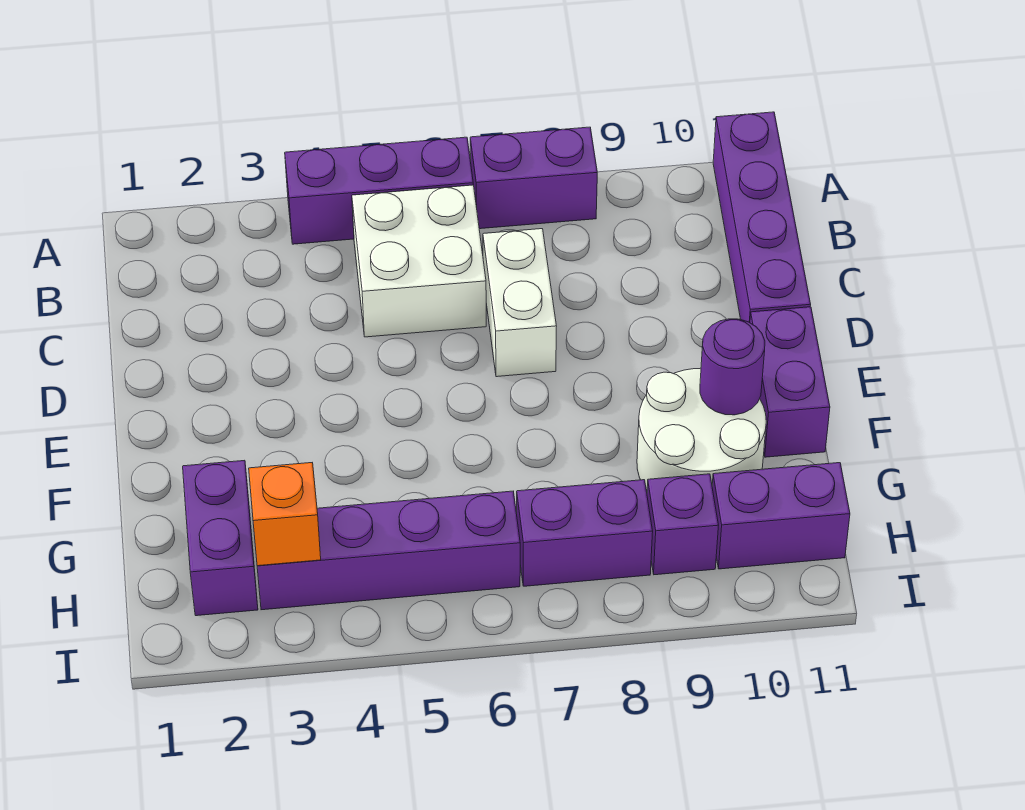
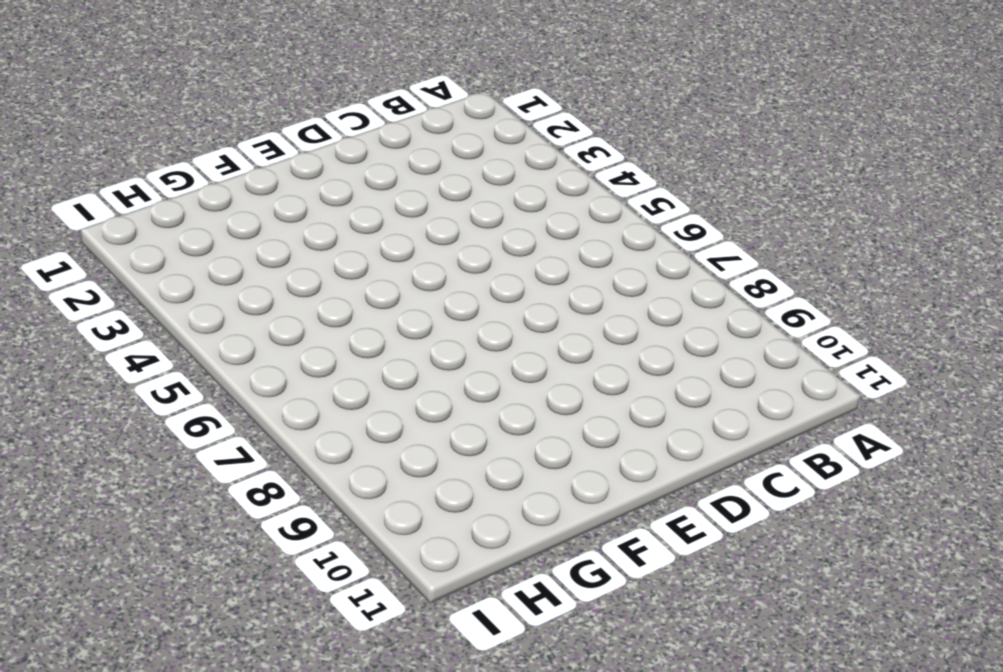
none -> purple brick A4:A6 level 1
none -> purple brick A7:A8 level 1
none -> purple brick A11:D11 level 1

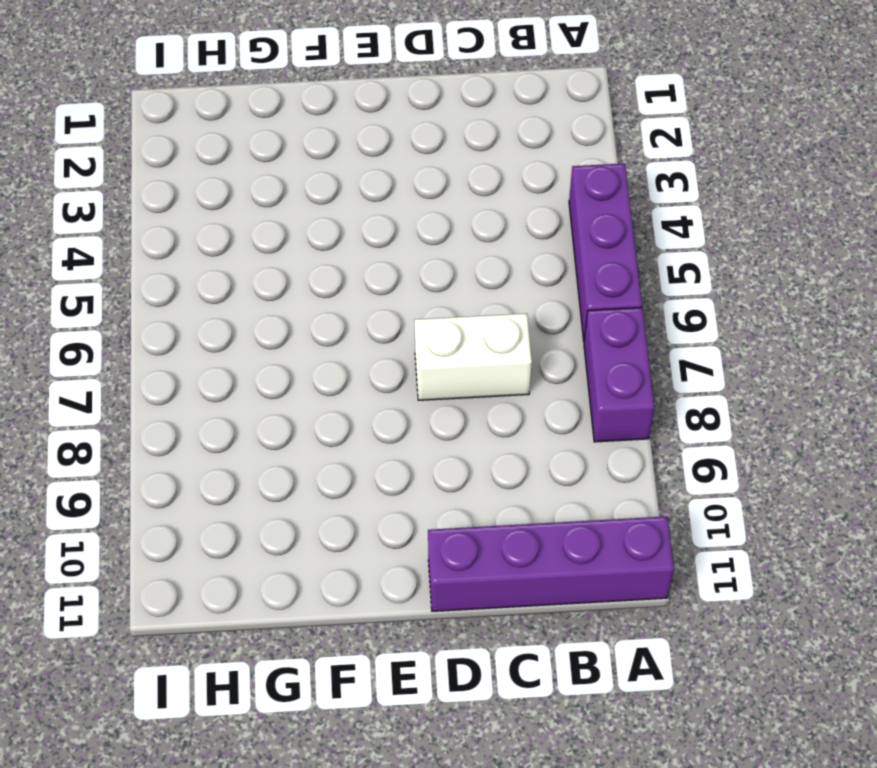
none -> white brick B5:C6 level 1
none -> purple brick E11:F11 level 1
none -> white round brick F9:G10 level 1

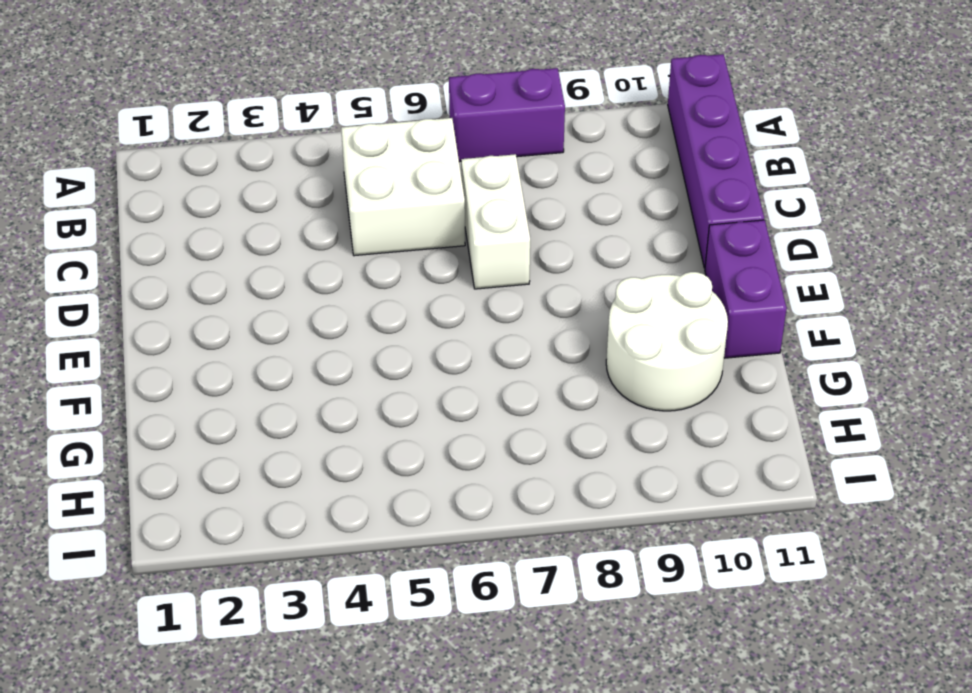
none -> purple brick A4:A6 level 1
none -> purple brick G2:H2 level 1
none -> purple brick H3:H6 level 1

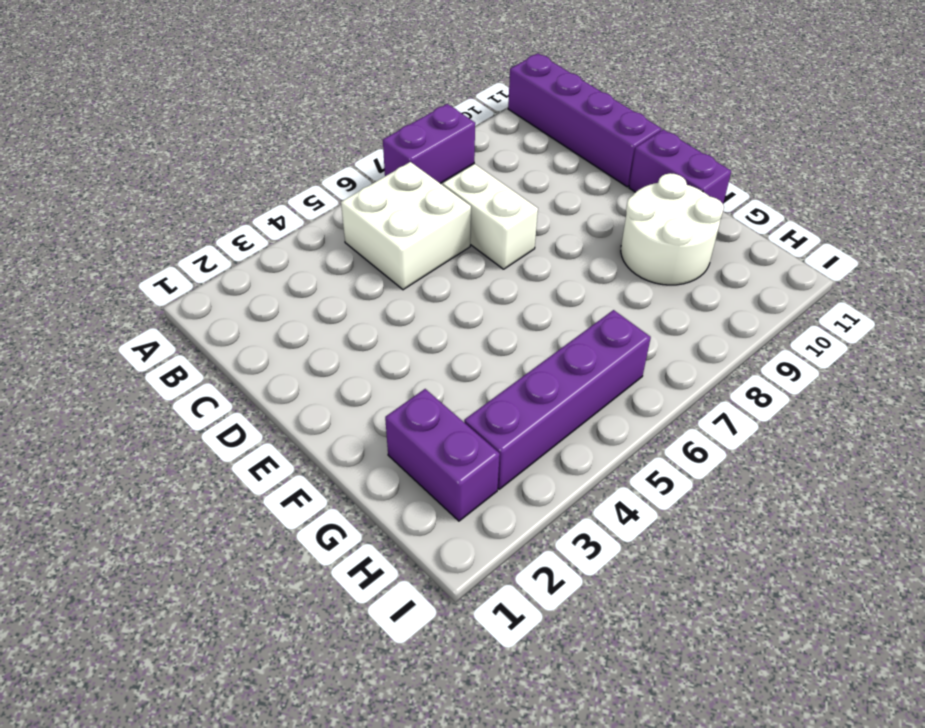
none -> purple brick A4:A6 level 1
none -> purple brick H7:H8 level 1
none -> purple brick H9 level 1

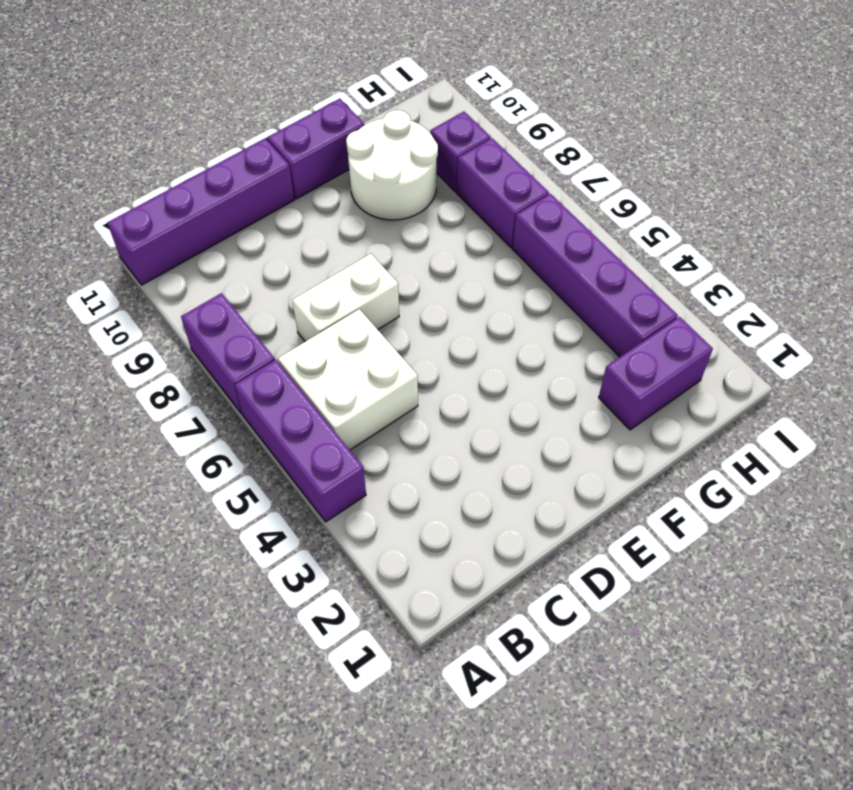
none -> purple brick H10:H11 level 1
none -> purple round brick F10 level 2
none -> orange brick H3 level 2

